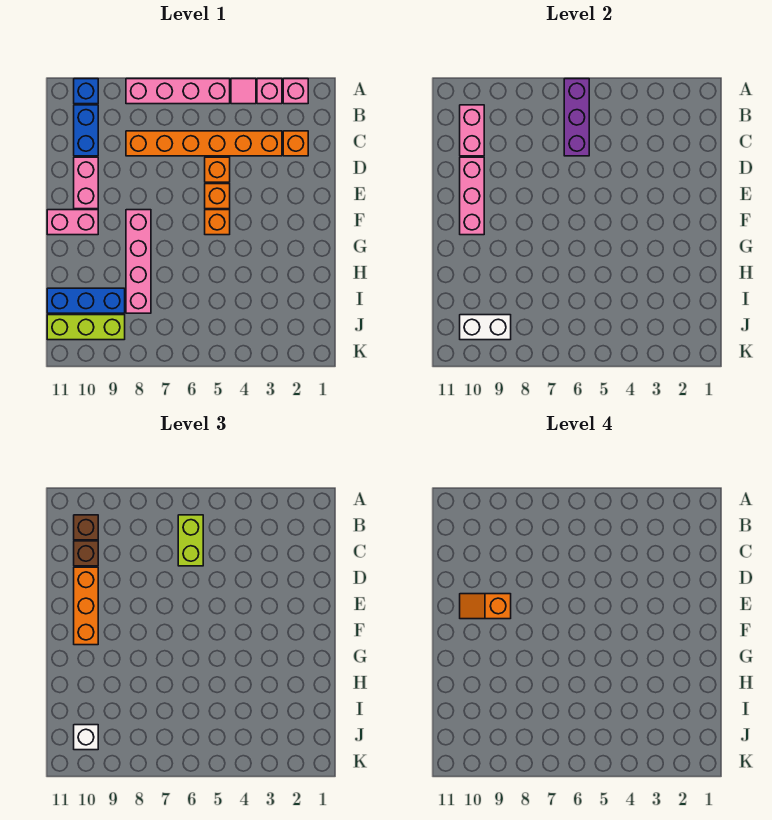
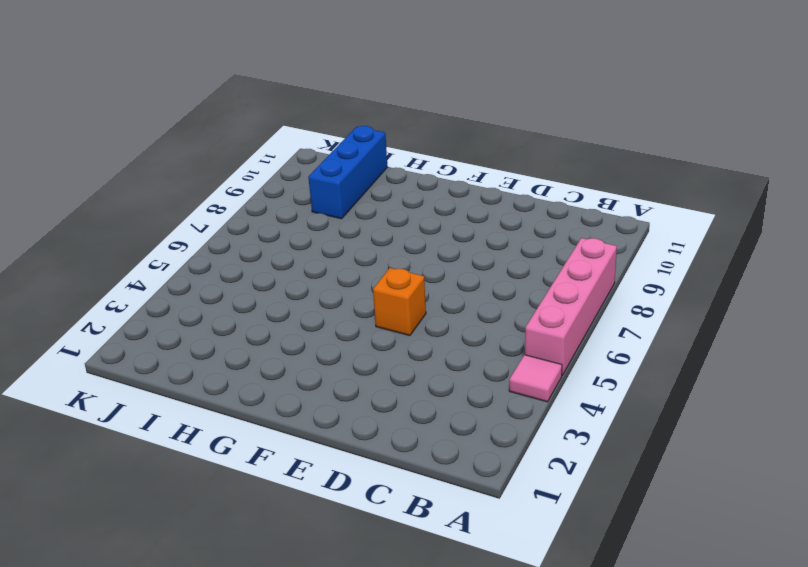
none -> pink brick A2 level 1
none -> pink brick A3 level 1
none -> blue brick A10 level 1

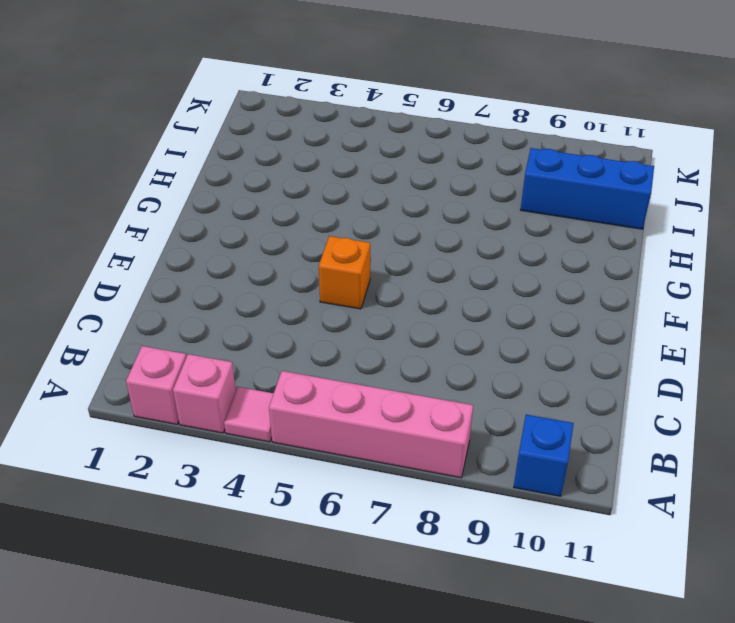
none -> blue brick B10:C10 level 1
none -> orange brick C2 level 1
none -> orange brick C3:C8 level 1

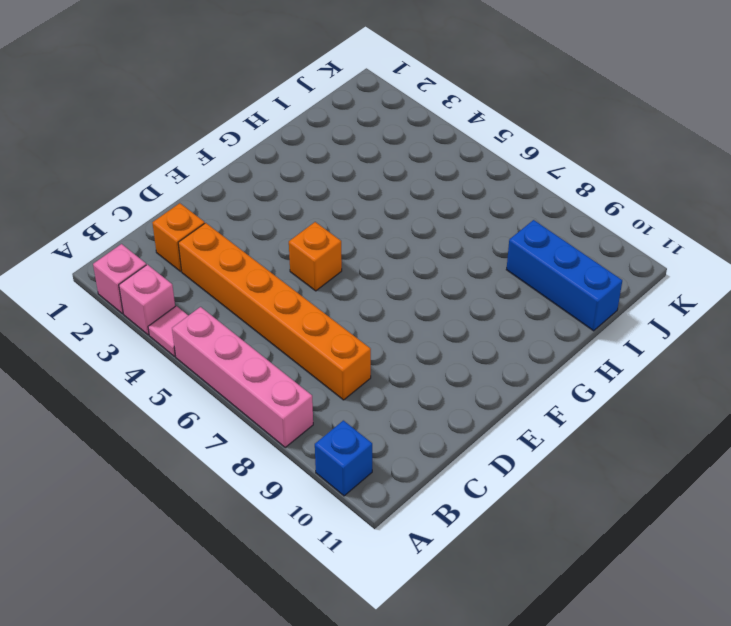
none -> blue brick B10:C10 level 1
none -> orange brick D5 level 1
none -> pink brick D10:E10 level 1

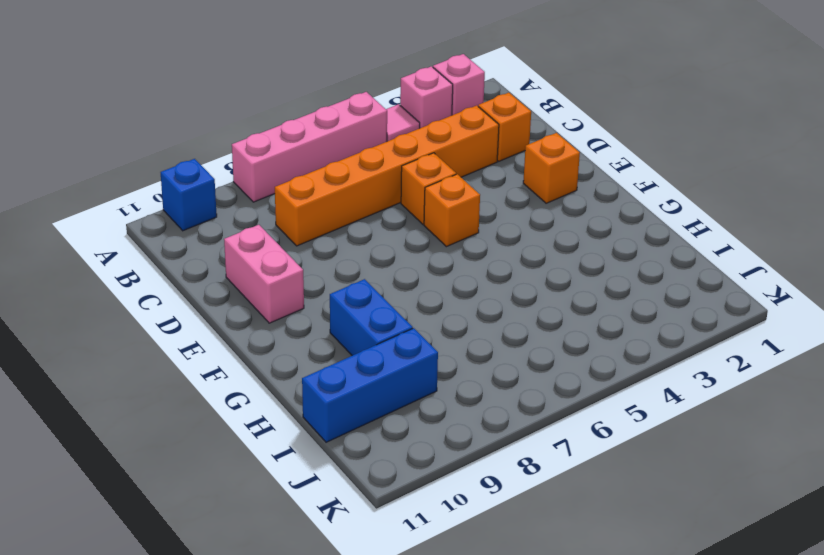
orange brick E2 level 1 -> orange brick F5 level 1
blue brick G9:H9 level 1 -> blue brick B10:C10 level 1
none -> pink brick F8:I8 level 1
none -> pink brick F10:F11 level 1
none -> lime brick J9:J11 level 1

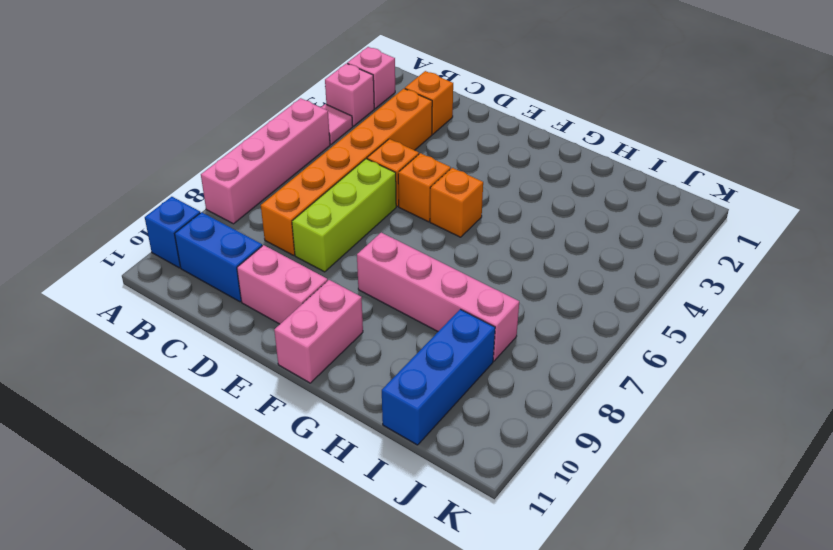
lime brick D6:D8 level 1 -> lime brick J9:J11 level 1
none -> purple brick A6:C6 level 2
none -> pink brick B10:C10 level 2
none -> pink brick D10:F10 level 2

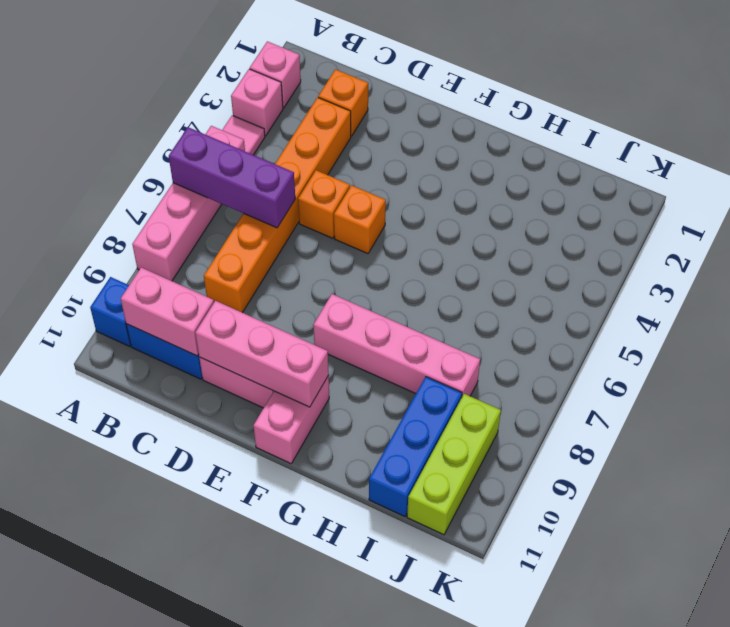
none -> orange brick F5 level 1
none -> white brick J9:J10 level 2
none -> lime brick B6:C6 level 3

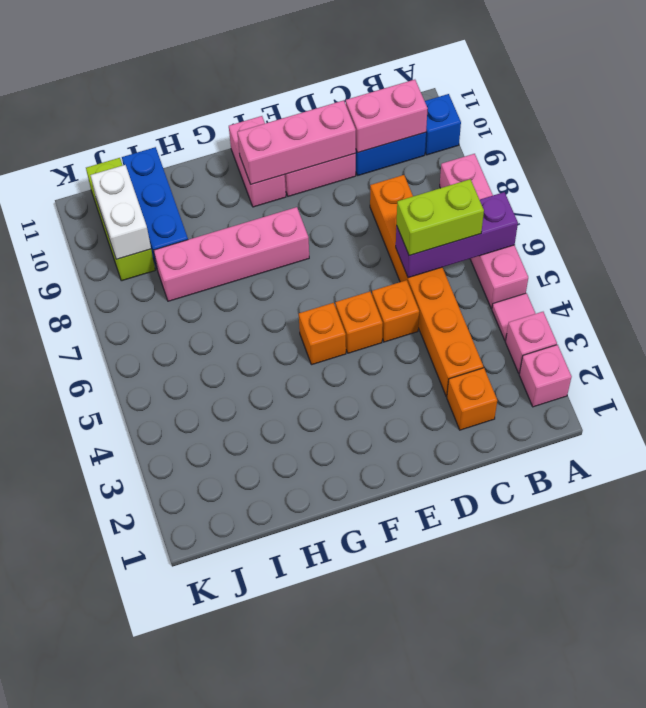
none -> brown brick B10 level 3
none -> brown brick C10 level 3
none -> orange brick D10:F10 level 3

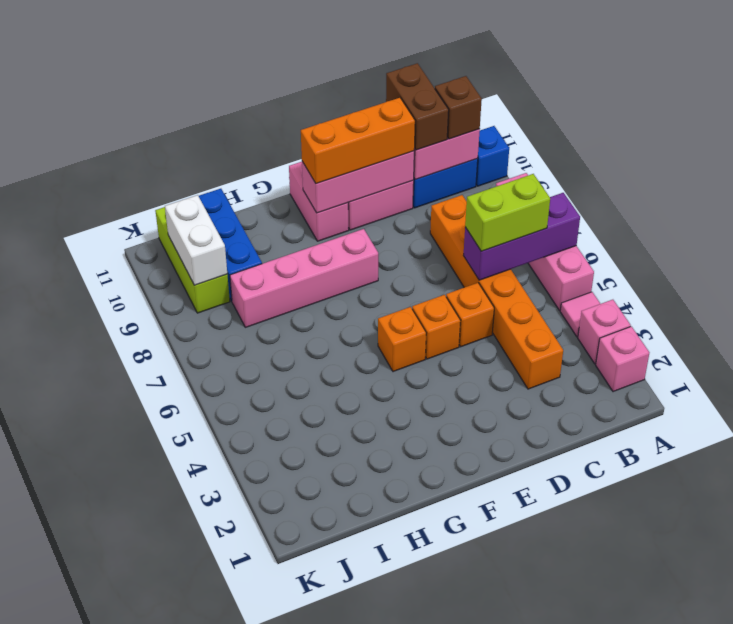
brown brick C10:C11 level 3 -> brown brick C10 level 3
none -> orange brick C2 level 1
none -> white brick J10 level 3
none -> orange slope E9:E10 level 4 top 9

